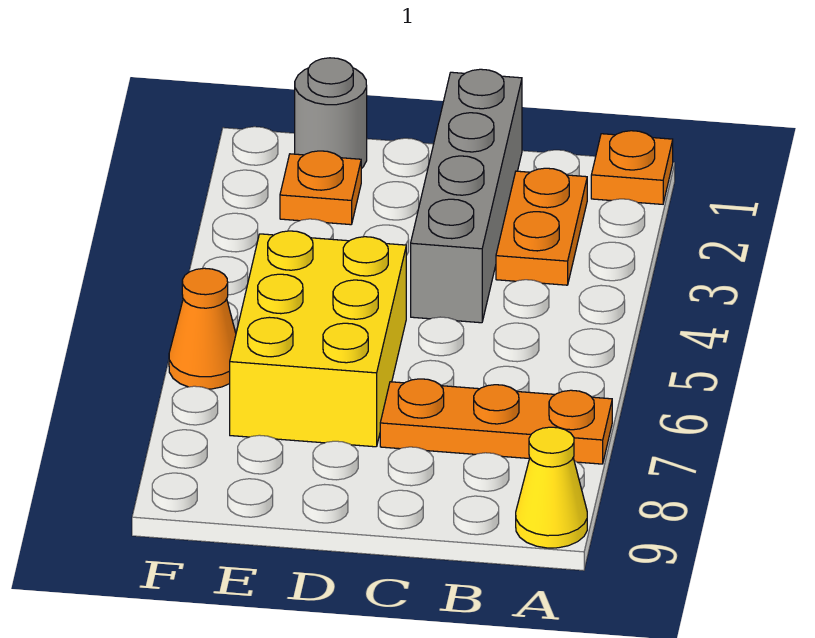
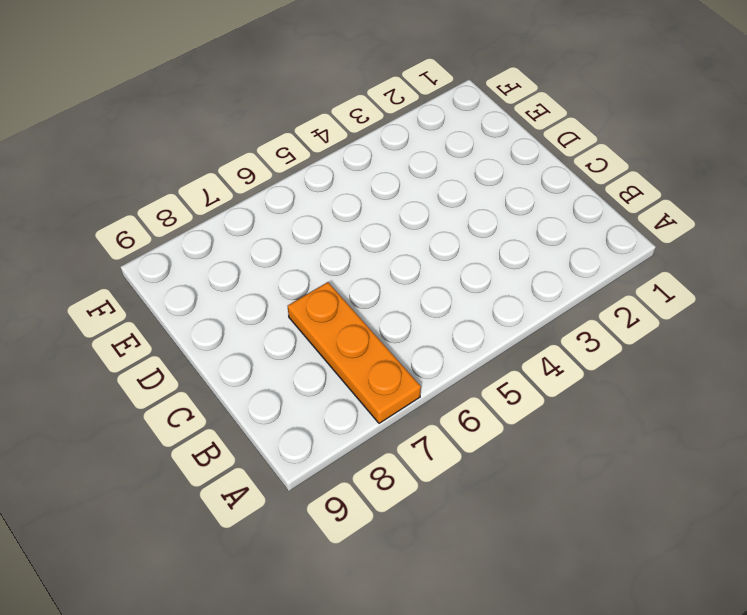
none -> orange plate A1 level 1
none -> yellow cone A9 level 1

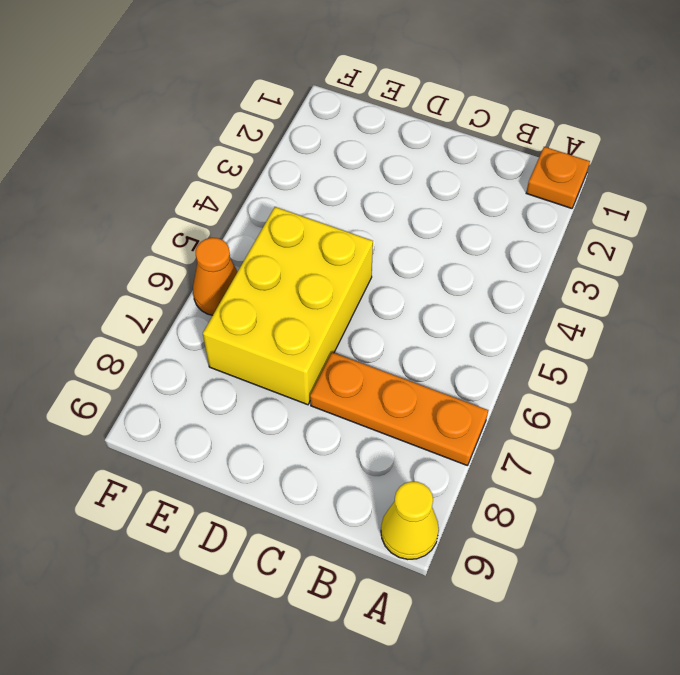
none -> orange plate B2:B3 level 1
none -> grey brick C1:C4 level 1

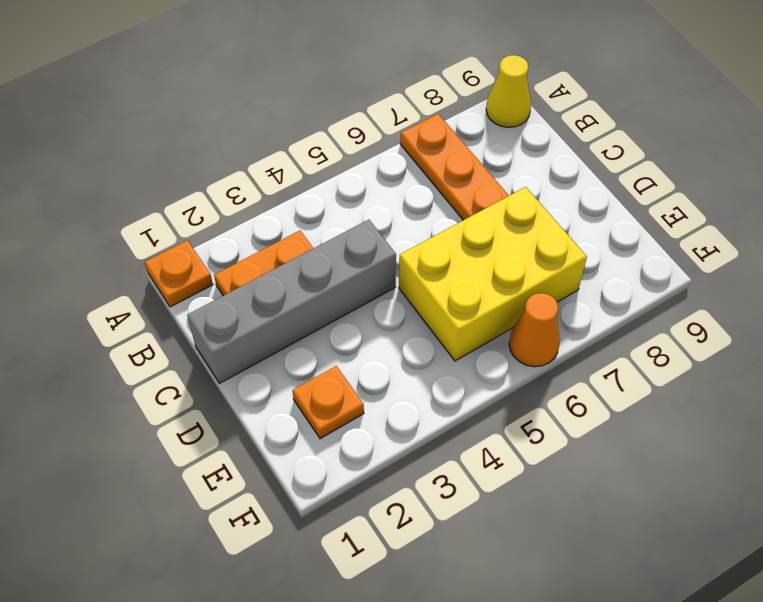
none -> grey round brick E1 level 1

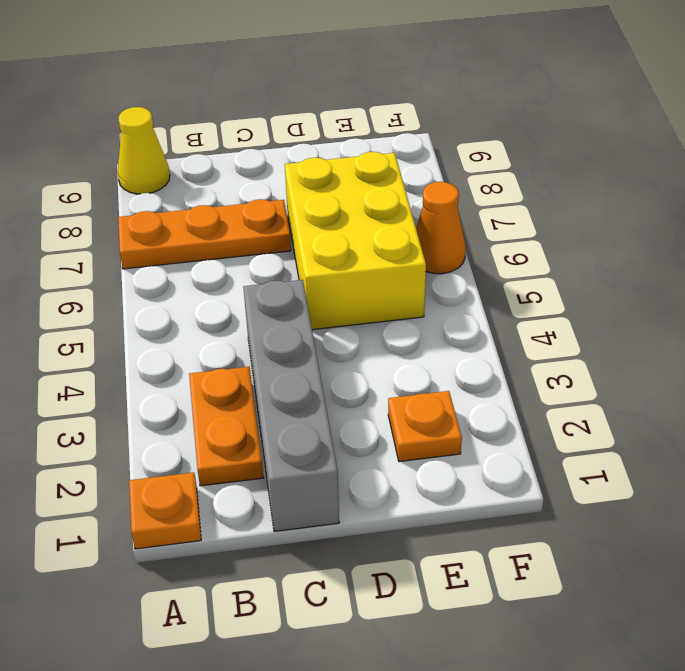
none -> grey round brick E1 level 1

